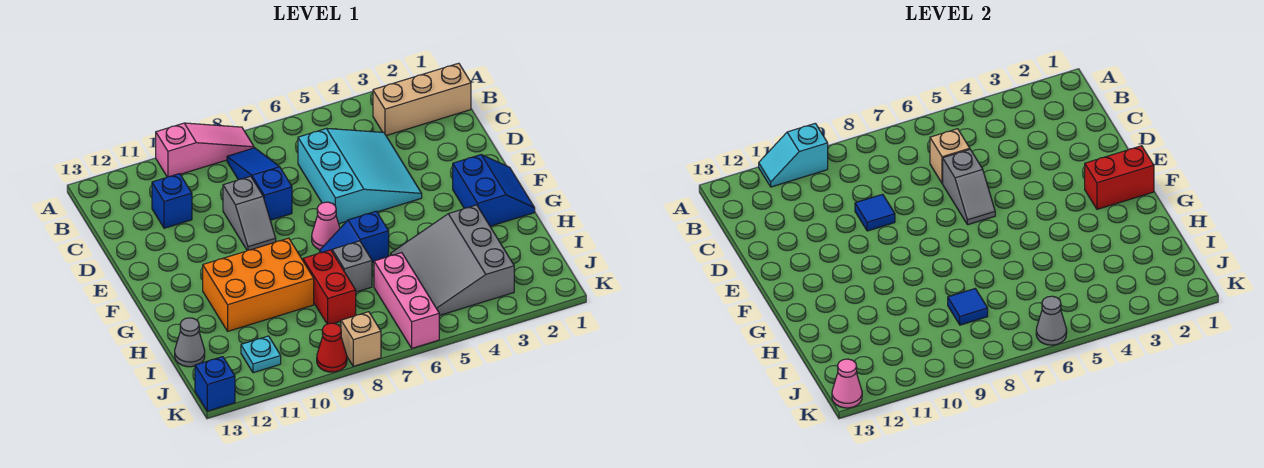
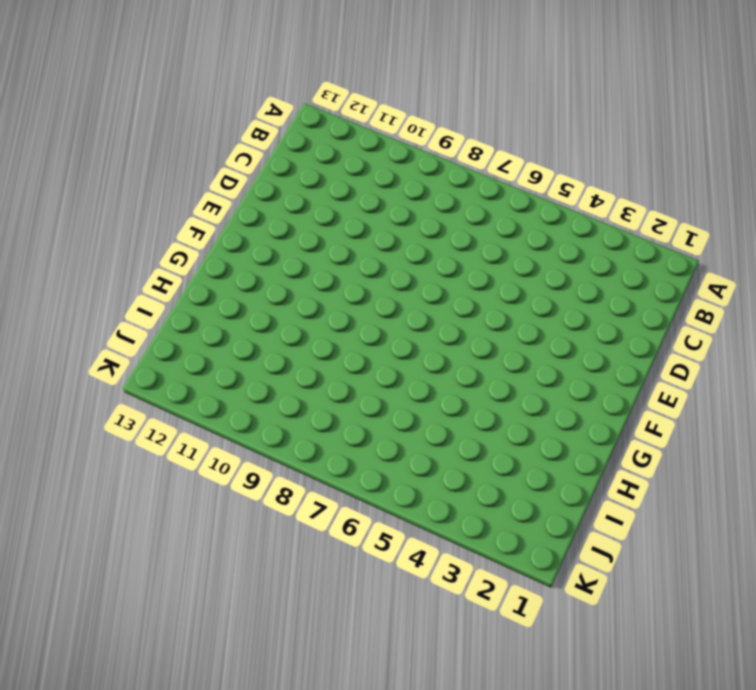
none -> pink slope A8:A10 level 1 top 10
none -> tan brick B1:B3 level 1
none -> blue slope B8:D8 level 1 top D

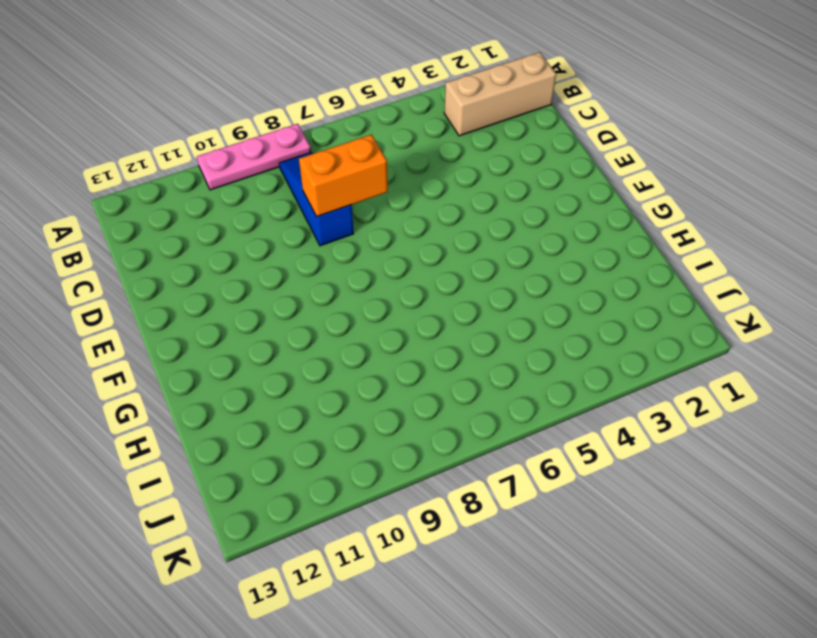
pink plate A8:A10 level 1 -> pink slope A8:A10 level 1 top 10
orange brick D7:D8 level 2 -> none
none -> cyan slope C4:E6 level 1 top 6
none -> blue brick C11 level 1
none -> grey slope D9:E9 level 1 top D

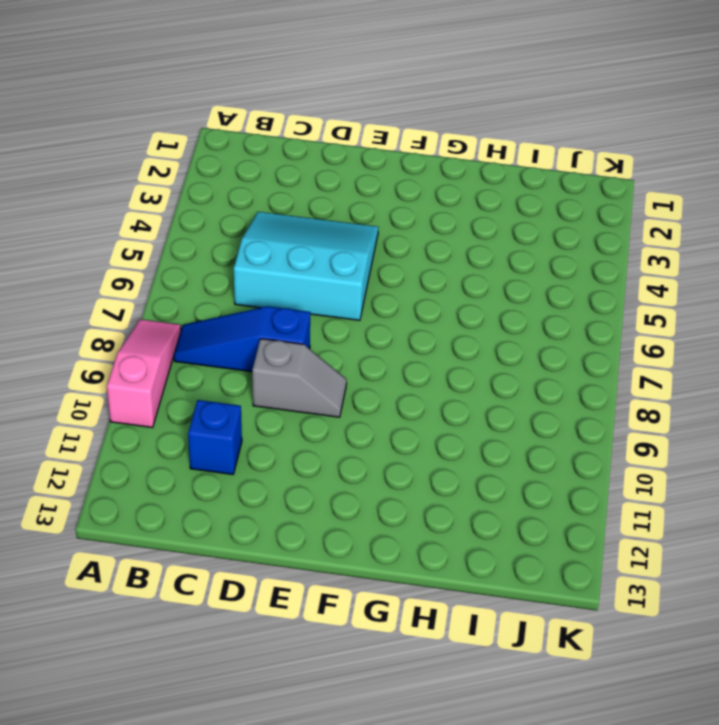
none -> tan brick B1:B3 level 1
none -> blue slope F1:G2 level 1 top 2
none -> pink cone F7 level 1

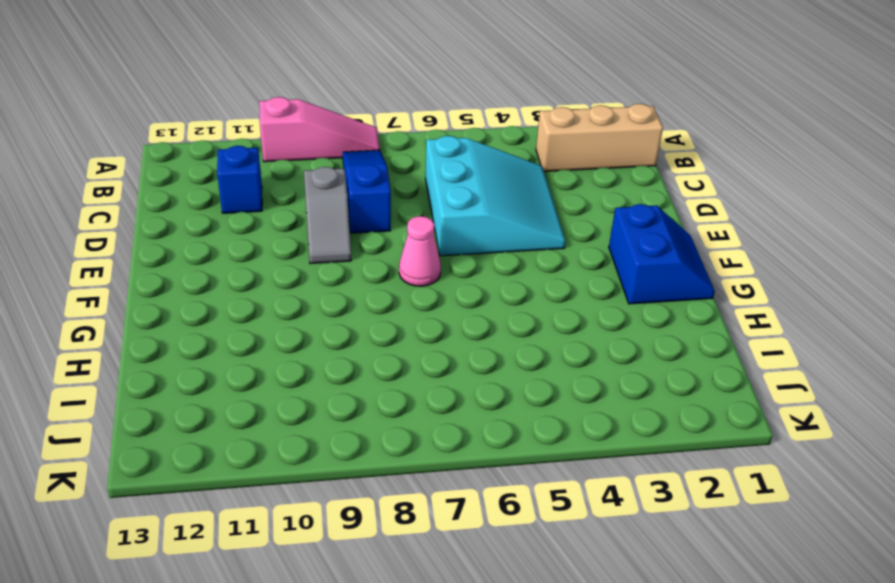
none -> blue slope G6:G7 level 1 top 6
none -> orange brick G9:H11 level 1
none -> grey slope H3:J5 level 1 top 3

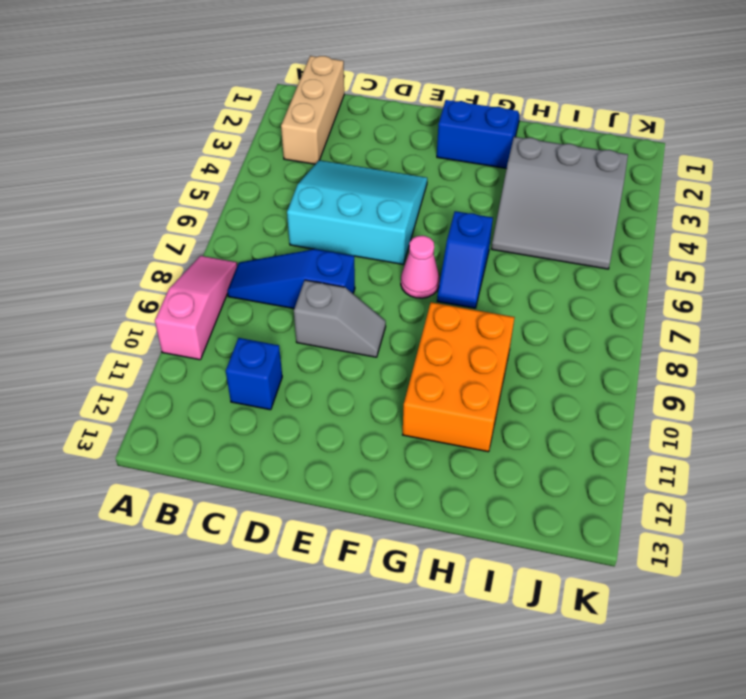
none -> grey brick H7 level 1
none -> red brick H8:I8 level 1
none -> pink brick I6:K6 level 1

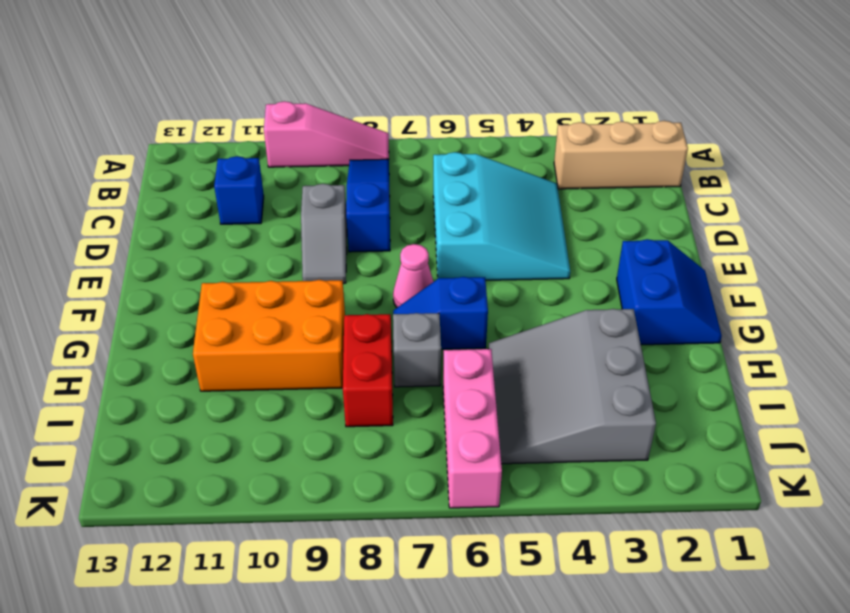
none -> grey cone I13 level 1
none -> cyan plate J11 level 1
none -> tan brick K8 level 1

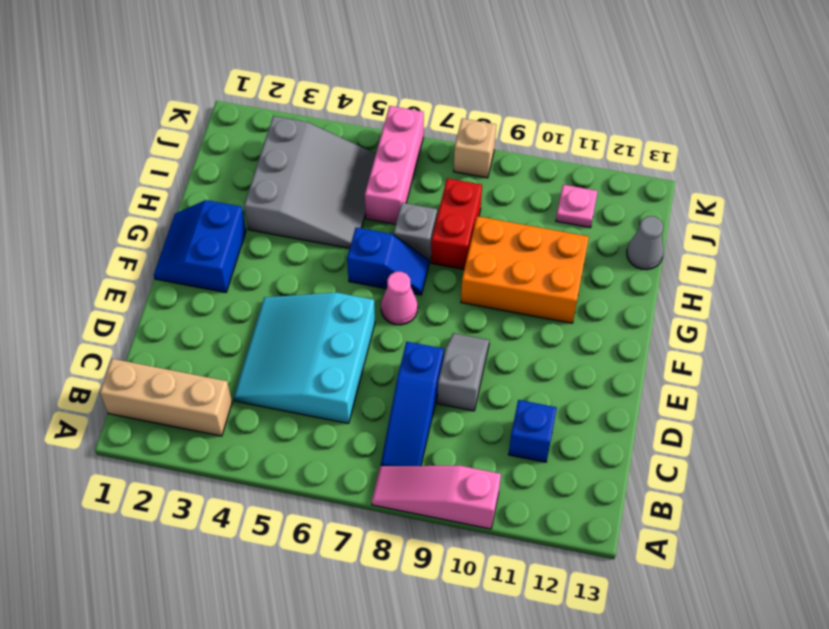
pink plate J11 level 1 -> cyan plate J11 level 1
none -> red cone K9 level 1
none -> blue brick K13 level 1
none -> cyan slope A10:A11 level 2 top 10

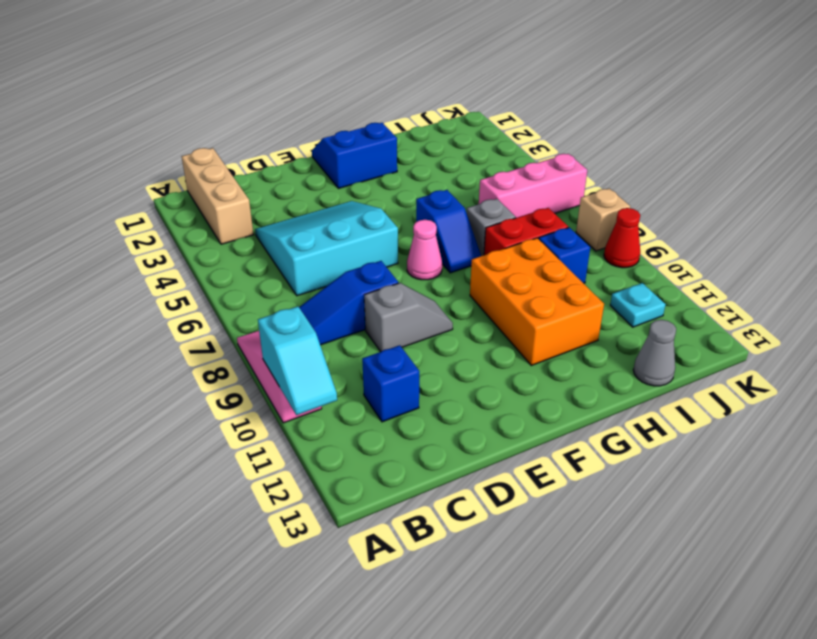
blue brick I9 level 1 -> blue brick K13 level 1
none -> grey slope H3:J5 level 1 top 3
none -> tan brick C6 level 2
none -> grey slope D6:E6 level 2 top D

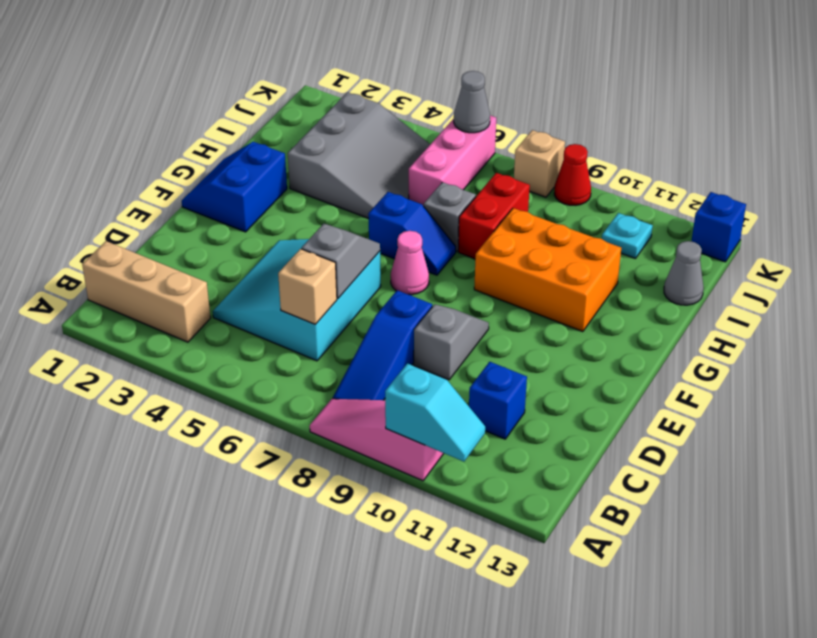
none -> blue tile D9 level 2
none -> red brick F1:F2 level 2
none -> blue tile I8 level 2

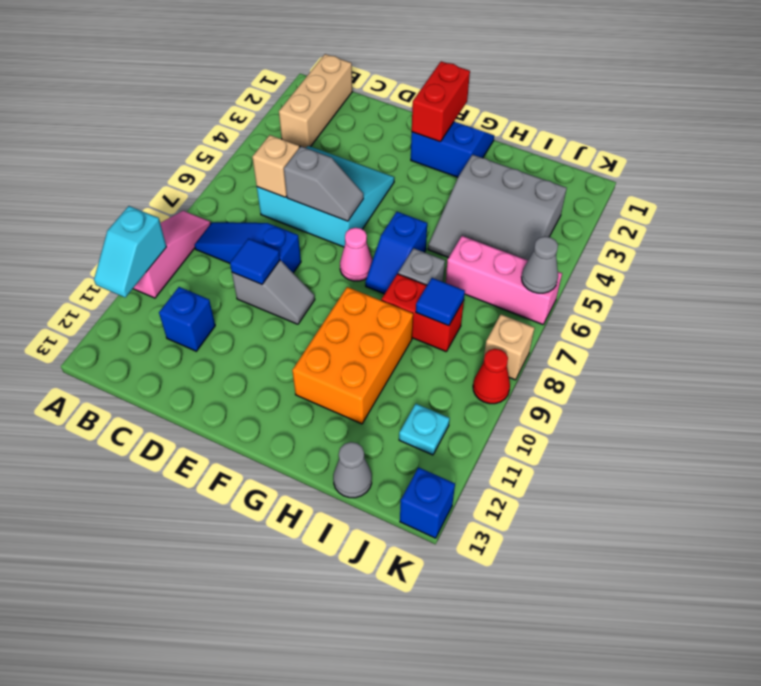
none -> pink cone K13 level 2

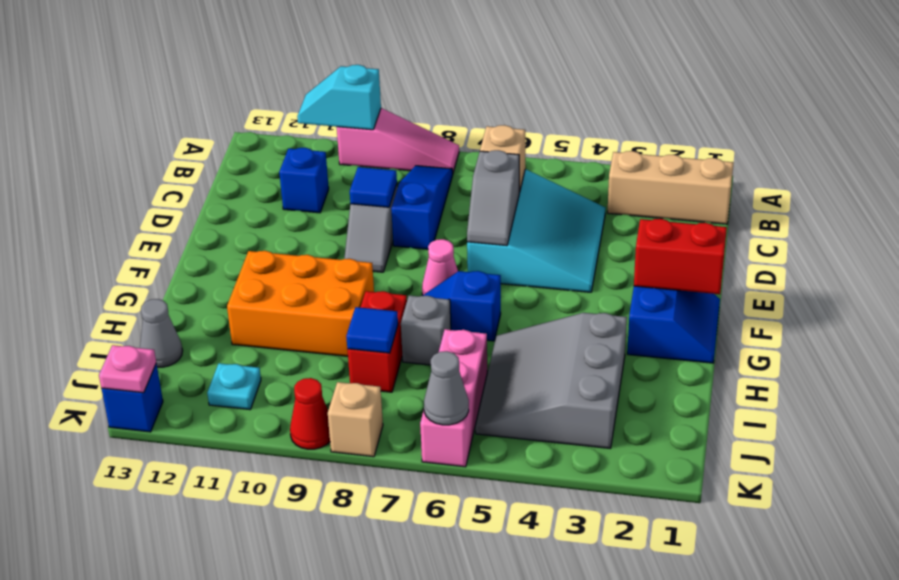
pink plate K13 level 2 -> pink cone K13 level 2

